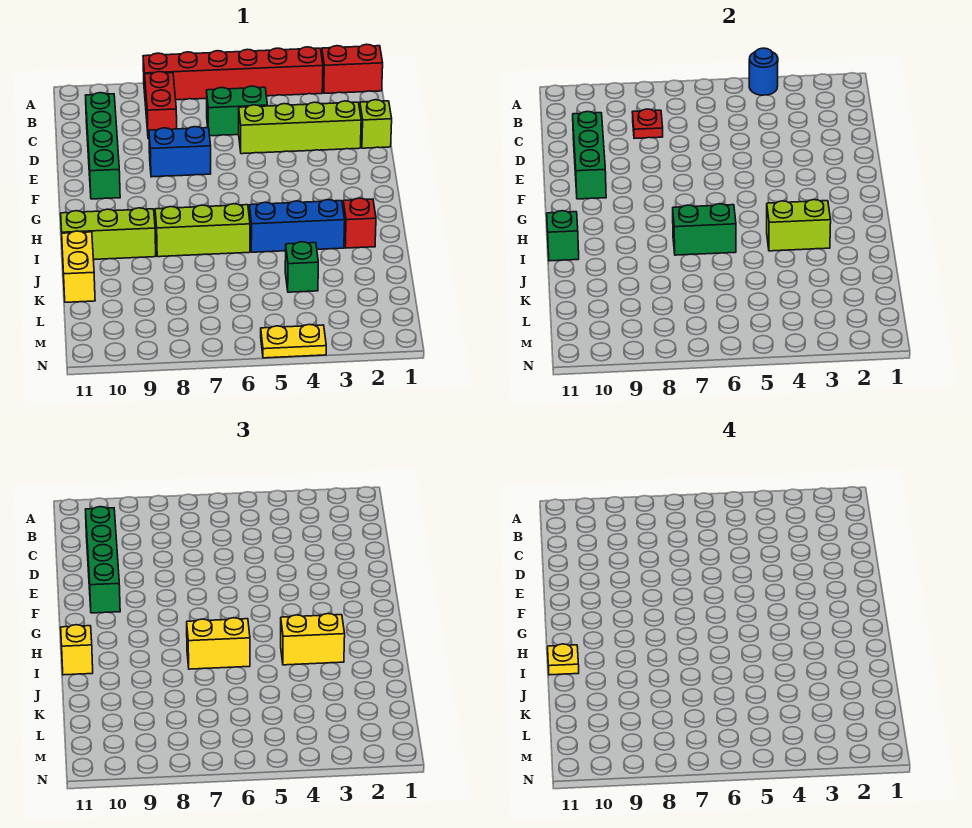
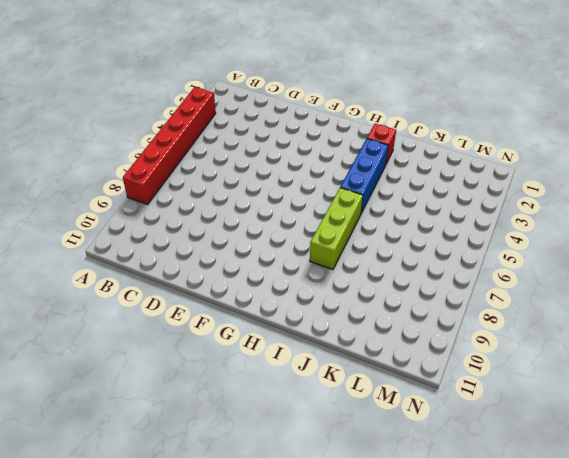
none -> red brick A1:A2 level 1
none -> red brick B8:C8 level 1
none -> green brick C5:C6 level 1

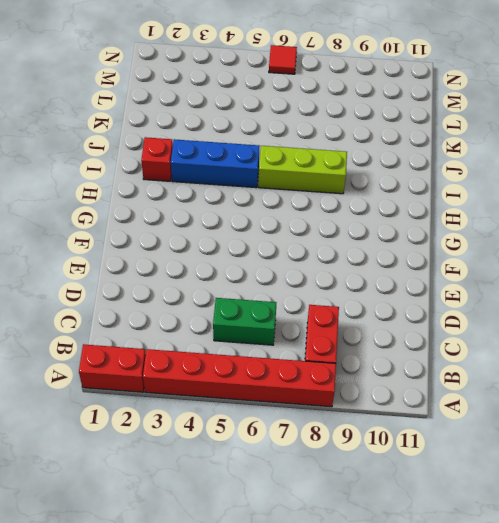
red tile N6 level 1 -> none
none -> green brick C10:F10 level 1
none -> lime brick D1 level 1
none -> lime brick D2:D5 level 1

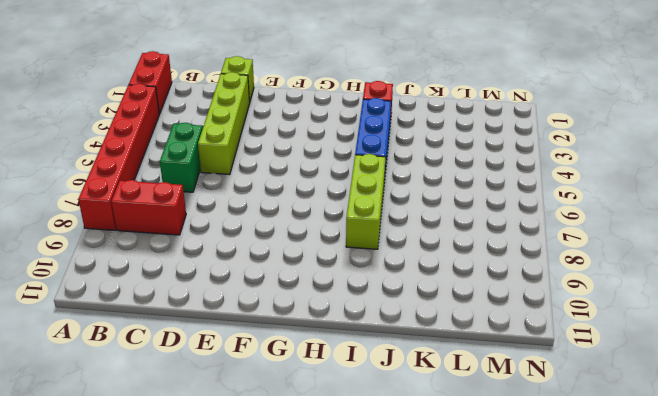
none -> green brick C10:F10 level 1
none -> blue brick E7:E8 level 1
none -> lime brick I9:I11 level 1

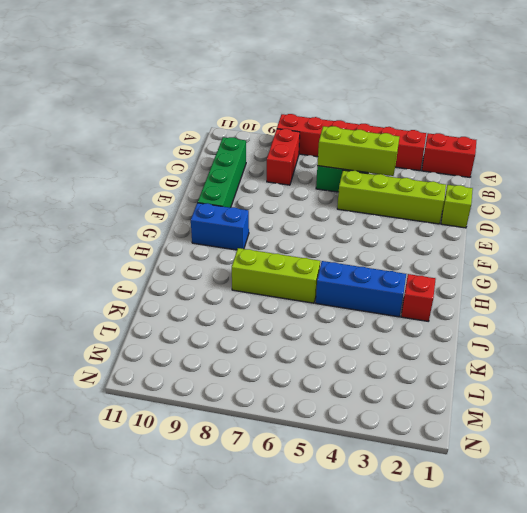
lime brick C4:C6 level 2 -> lime brick I9:I11 level 1
blue brick G9:G10 level 1 -> blue brick E7:E8 level 1
none -> yellow brick J11:K11 level 1
none -> green brick K4 level 1
none -> yellow plate N4:N5 level 1

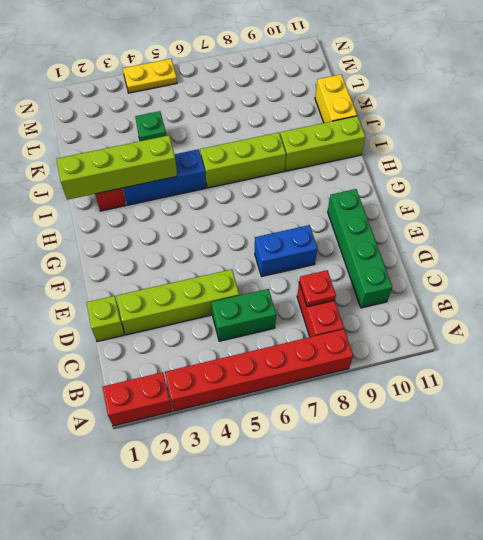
lime brick I1:I4 level 2 -> lime brick I3:I4 level 2
none -> blue round brick A4 level 2
none -> green brick D10:F10 level 2
none -> green brick I6:I7 level 2

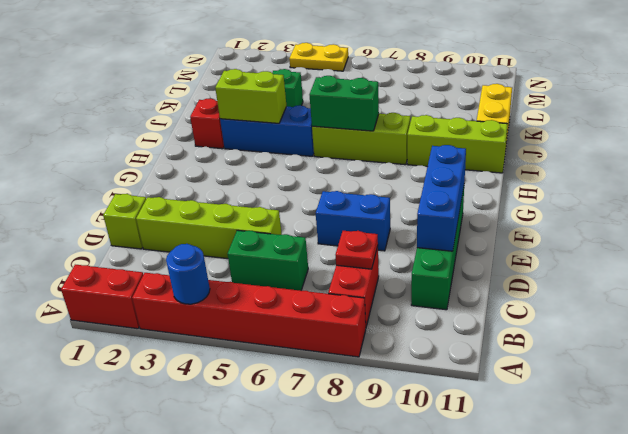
blue brick D10:F10 level 2 -> green brick D10:F10 level 2
none -> green brick I11 level 2
none -> green brick C10:F10 level 3
none -> yellow brick I3:I4 level 3

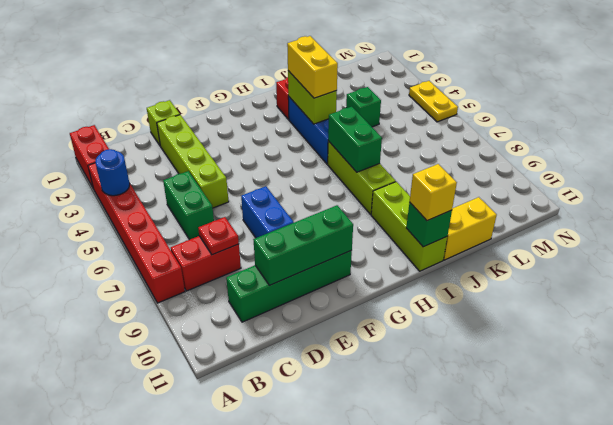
none -> green brick C10:F10 level 3
none -> yellow brick I6:I7 level 3
none -> yellow plate I11 level 4

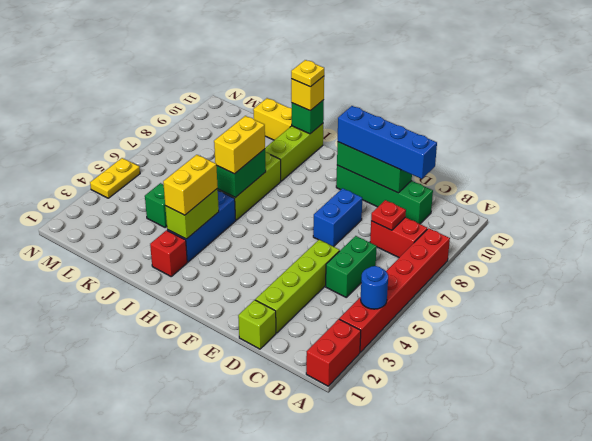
blue brick C10:F10 level 3 -> green brick C10:F10 level 3

